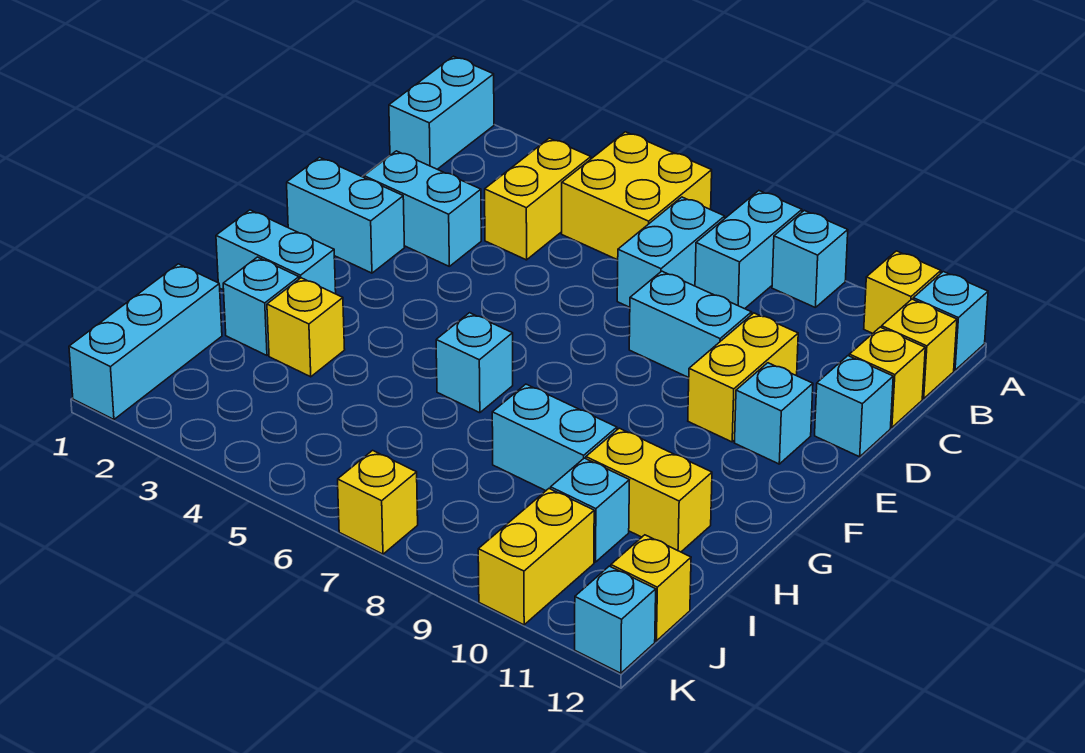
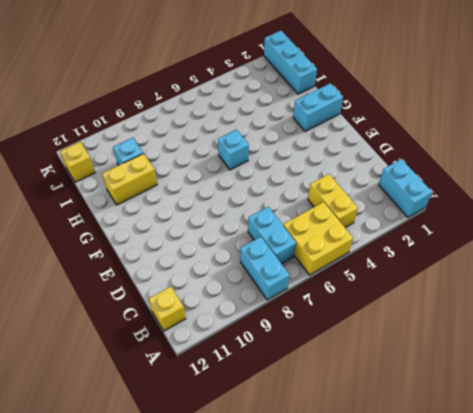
none -> cyan brick A9 level 1
none -> yellow brick A11 level 1
none -> cyan brick A12 level 1

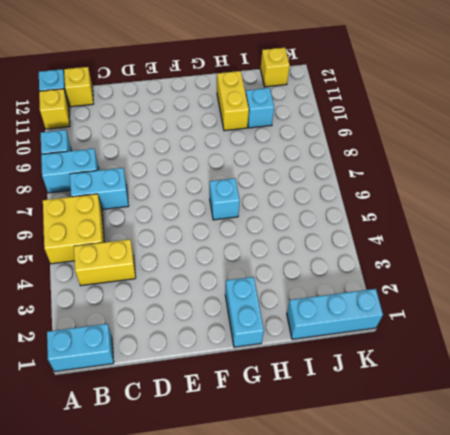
none -> yellow brick C12 level 1
none -> cyan brick D2:D3 level 1
none -> cyan brick D8:D9 level 1

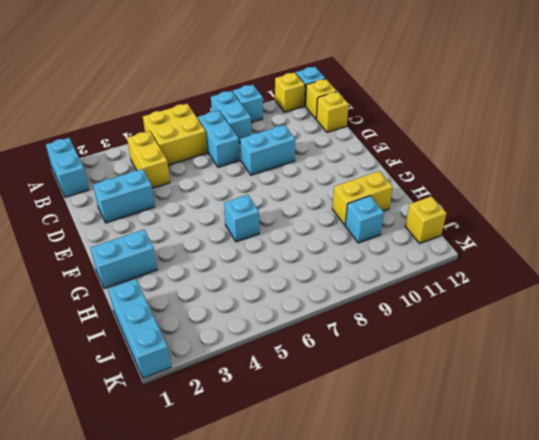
none -> yellow brick D10:E10 level 1
none -> cyan brick D12 level 1
none -> cyan brick E1:E2 level 1

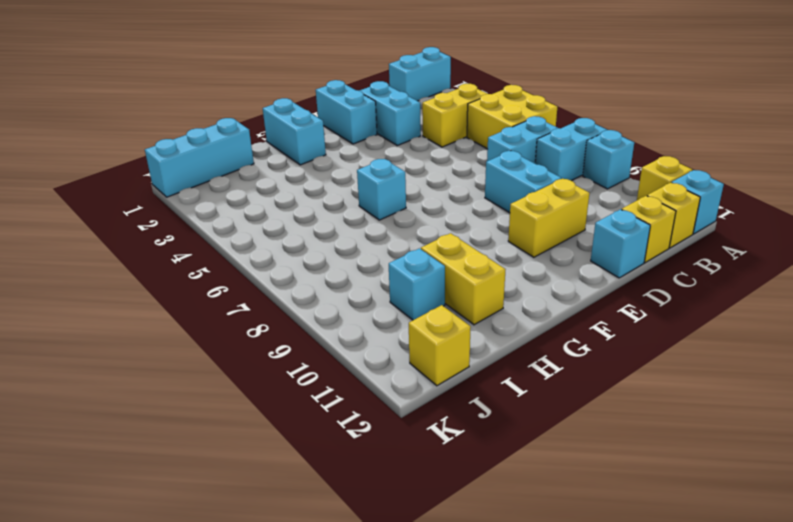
none -> cyan brick E11 level 1
none -> cyan brick H2 level 1
none -> yellow brick H3 level 1

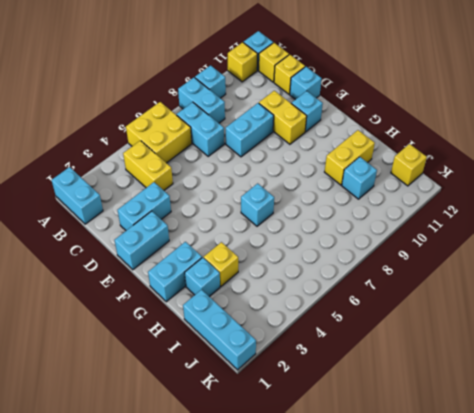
none -> cyan brick H8:H9 level 1
none -> yellow brick J10:K10 level 1
none -> yellow brick K7 level 1

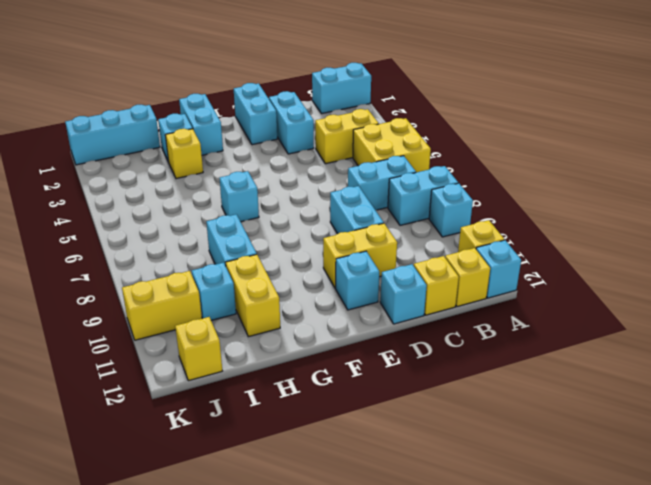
none -> yellow brick K7 level 1
none -> cyan brick K12 level 1

